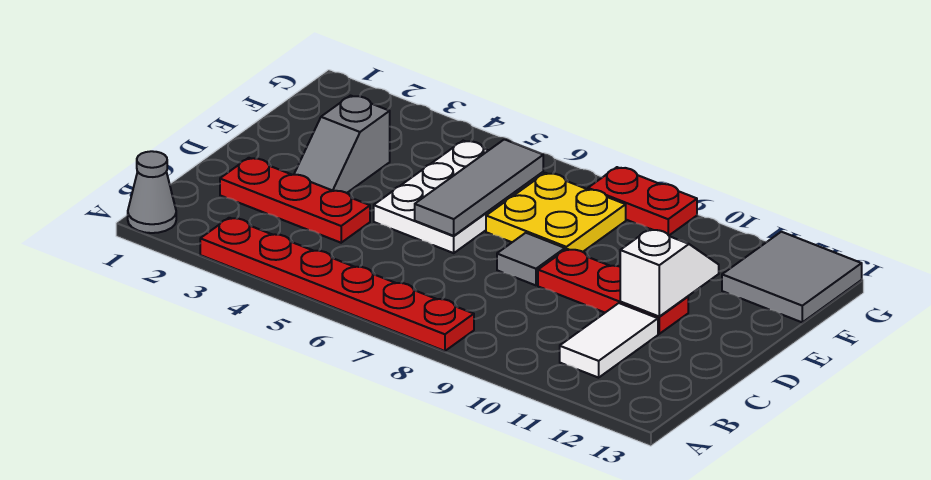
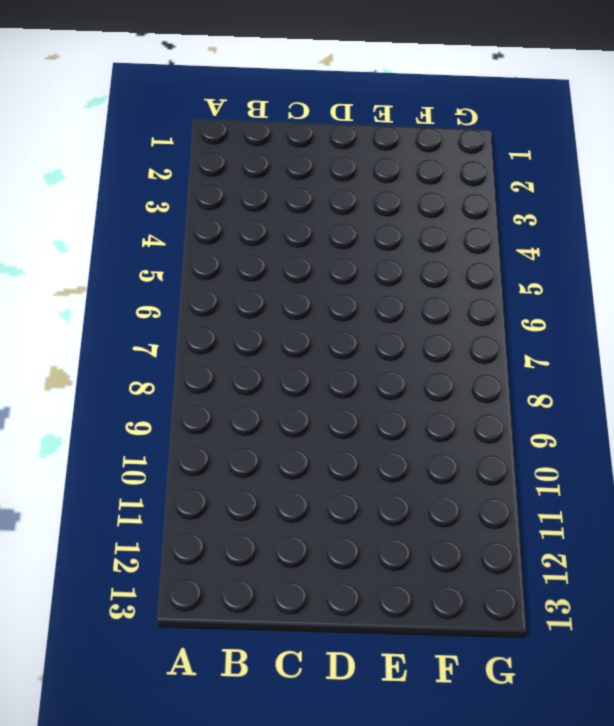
none -> grey cone A1 level 1
none -> red plate A3:A8 level 1
none -> white tile B11:C11 level 1

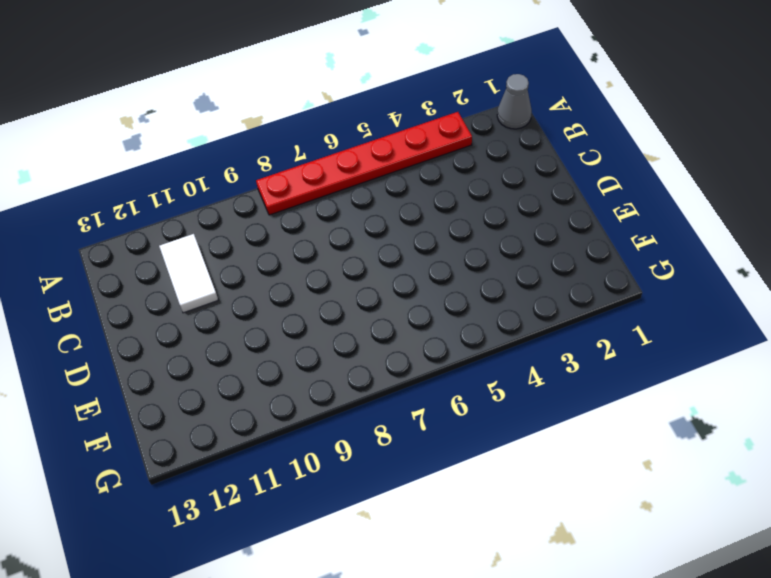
none -> red plate C2:C4 level 1
none -> grey slope D3:E3 level 1 top E
none -> white plate D5:F6 level 1

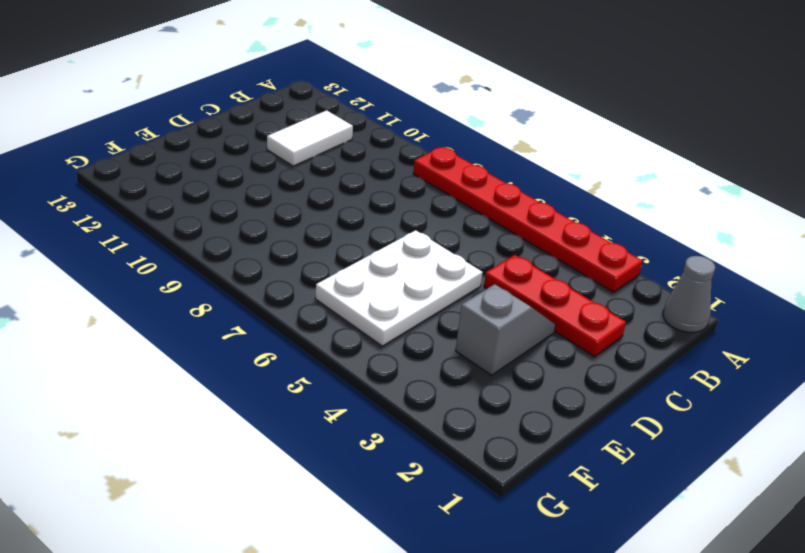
none -> grey tile D8 level 1
none -> red plate D9:D11 level 1
none -> yellow plate E7:F8 level 1

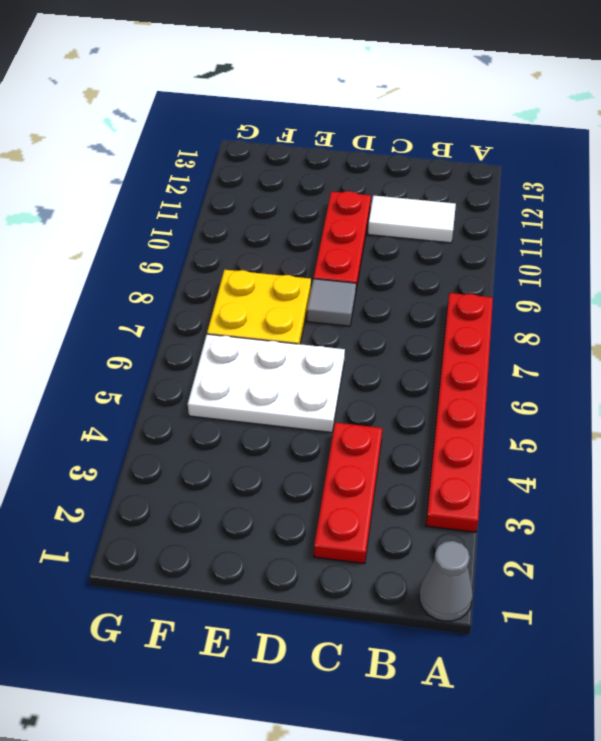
none -> grey slope D3:E3 level 1 top E
none -> grey tile F12:G13 level 1
none -> red plate G8:G9 level 1

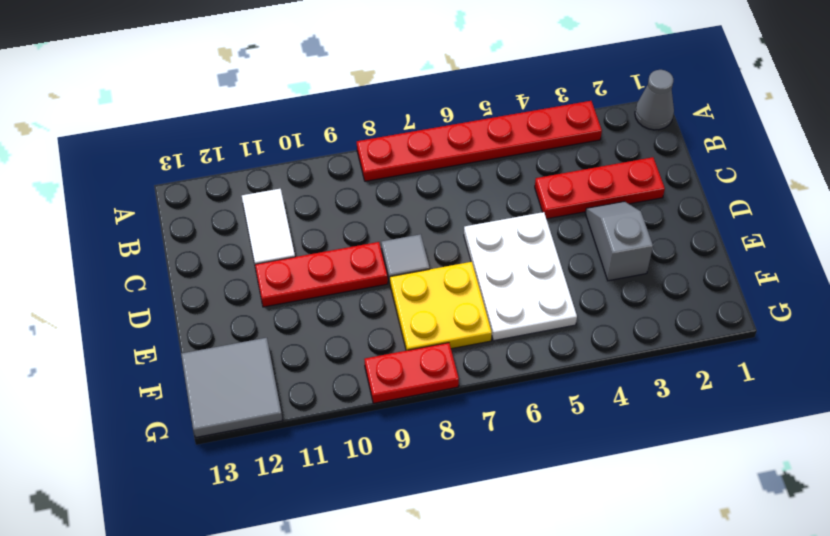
none -> grey tile D6:F6 level 2
none -> white slope D11:E11 level 2 top D

